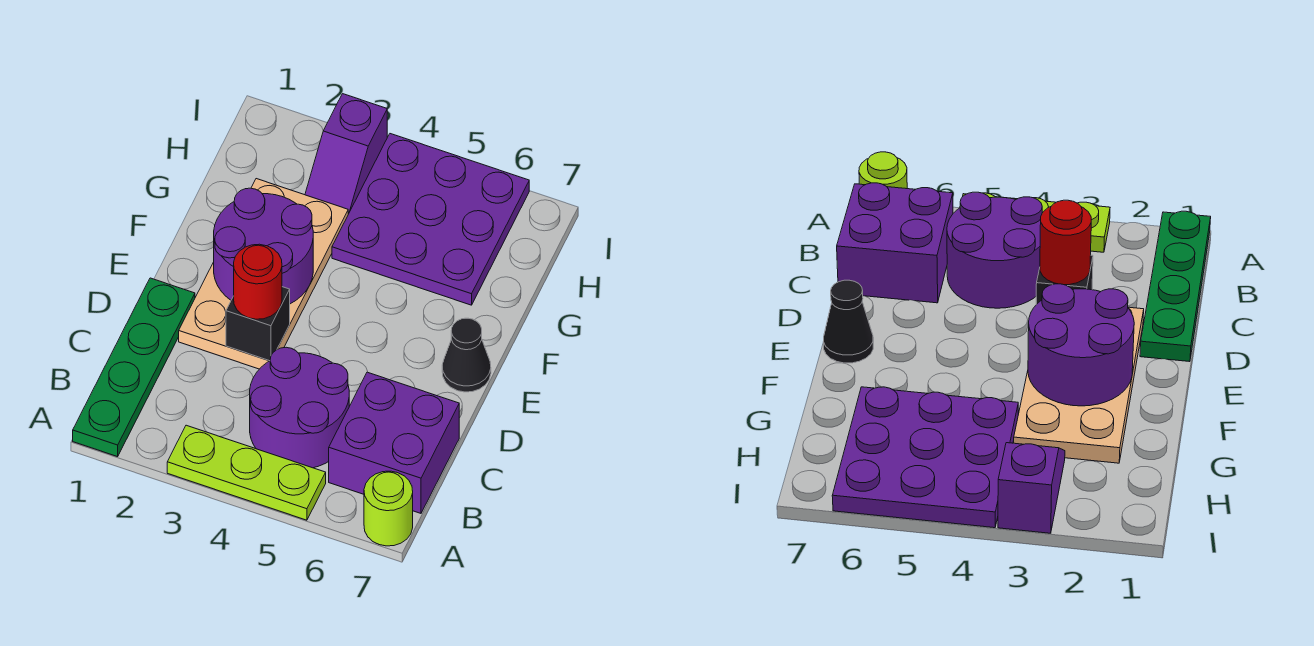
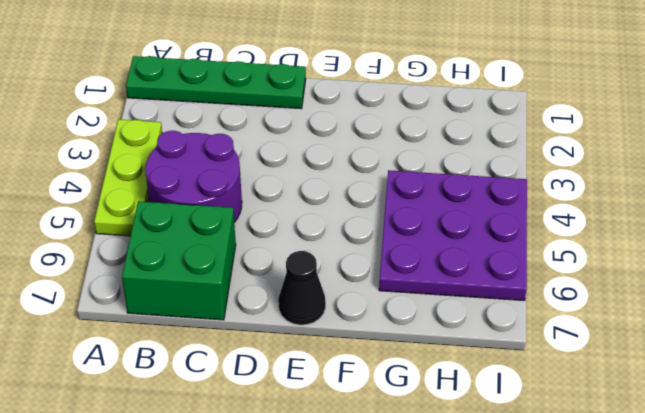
green brick B6:C7 level 1 -> purple brick B6:C7 level 1
none -> lime round brick A7 level 1
none -> tan plate D2:G3 level 1
none -> purple slope H3:I3 level 1 top I

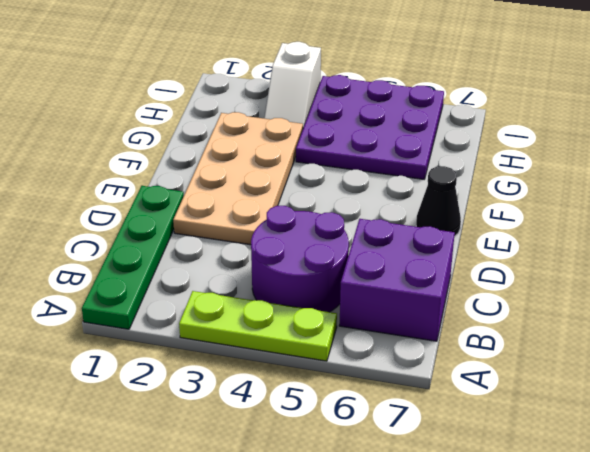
white slope H3:I3 level 1 top I -> purple slope H3:I3 level 1 top I
none -> lime round brick A7 level 1
none -> black brick D3 level 2
none -> purple round brick E2:F3 level 2

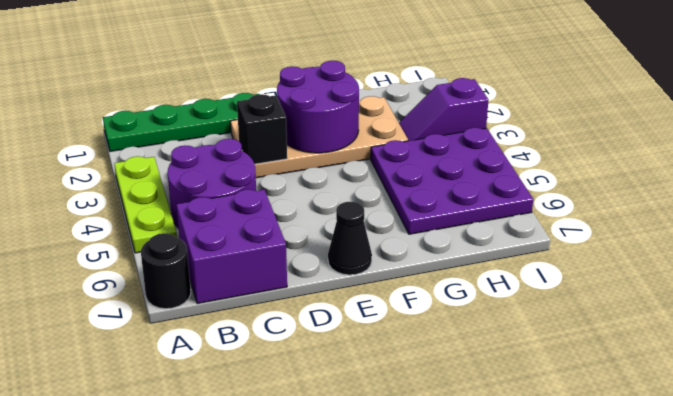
black round brick A7 level 1 -> lime round brick A7 level 1
none -> red round brick D3 level 3

